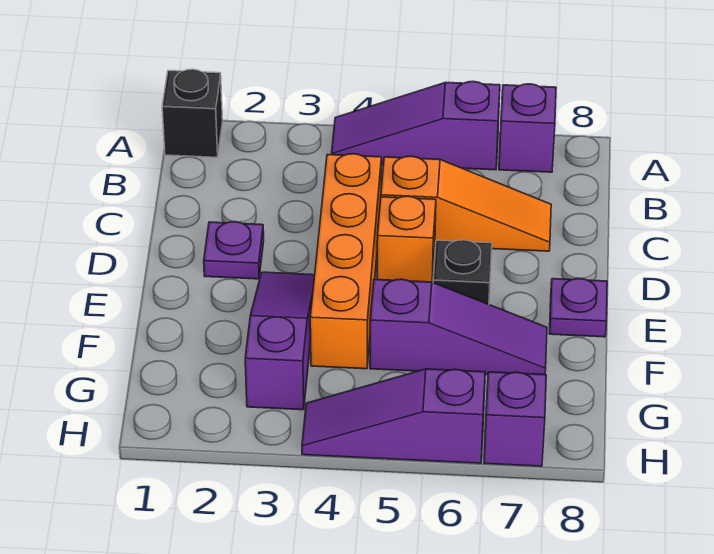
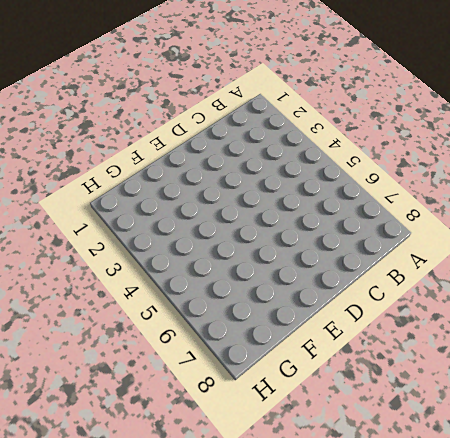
none -> black brick A1 level 1
none -> purple slope A4:A6 level 1 top 6
none -> purple brick A7 level 1

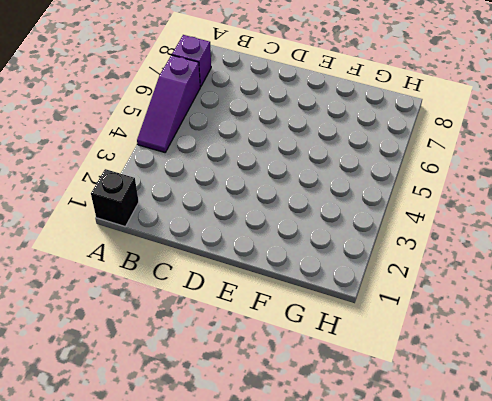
none -> orange brick C4:F4 level 1
none -> orange slope C5:C7 level 1 top 5
none -> purple plate D2 level 1

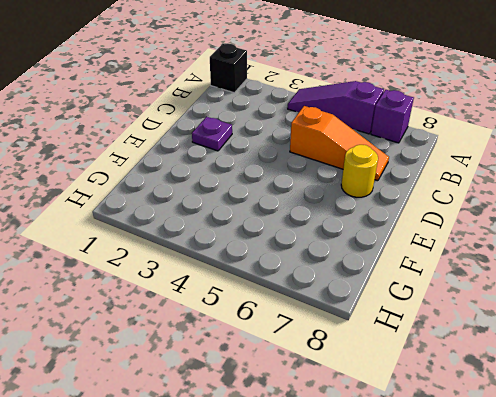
yellow round brick D7 level 1 -> none
none -> orange brick C4:F4 level 1
none -> orange brick D5 level 1
none -> purple slope E3:G3 level 1 top G

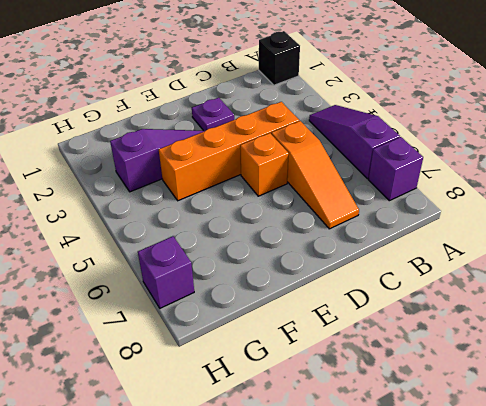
none -> black brick E6 level 1
none -> purple plate E8 level 1
none -> purple slope F5:F7 level 1 top 5

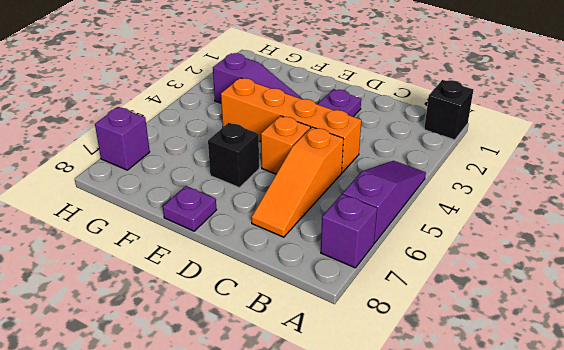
none -> purple slope F5:F7 level 1 top 5
none -> purple slope H4:H6 level 1 top 6

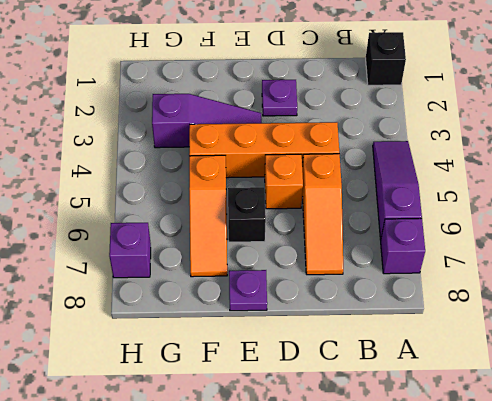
orange slope F5:F7 level 1 top 5 -> purple slope F5:F7 level 1 top 5
none -> purple slope H4:H6 level 1 top 6

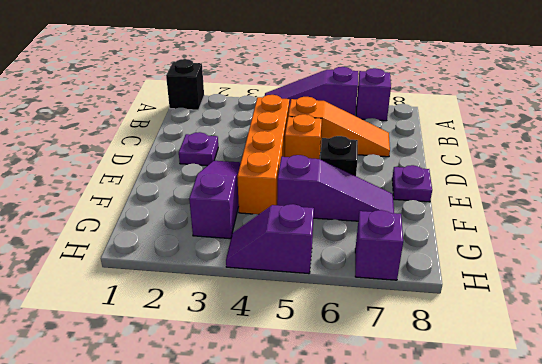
purple slope H4:H5 level 1 top 5 -> purple slope H4:H6 level 1 top 6

